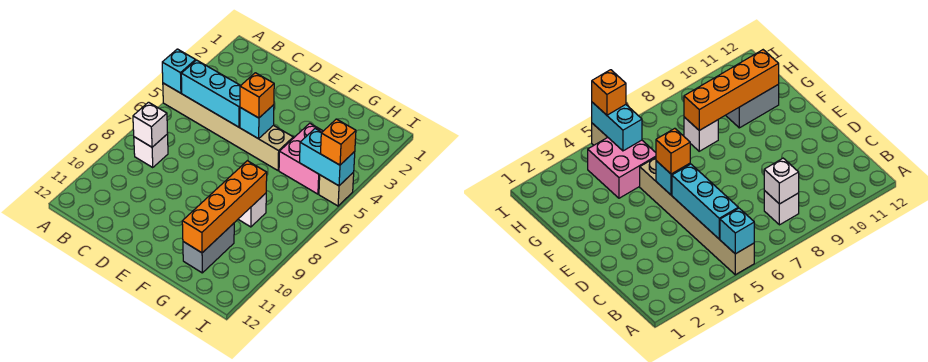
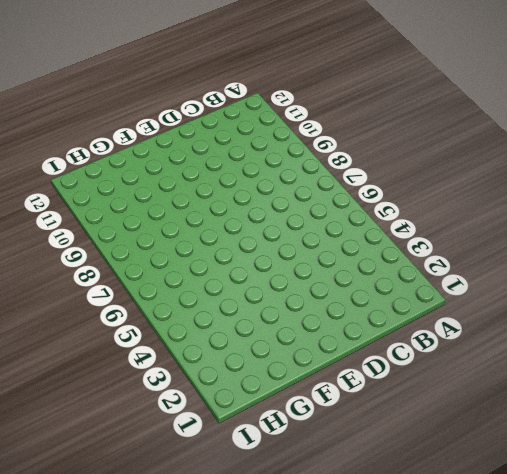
none -> tan brick A5:F5 level 1
none -> white brick B8 level 1
none -> pink brick G4:H5 level 1

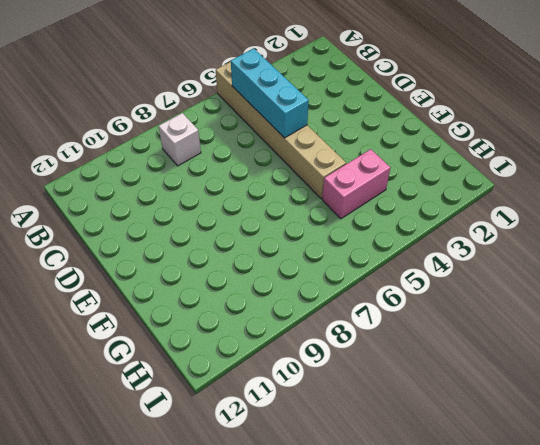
pink brick G4:G5 level 1 -> pink brick G4:H5 level 1
none -> white brick G8 level 1
none -> grey brick G10:G11 level 1
none -> tan brick I5 level 1

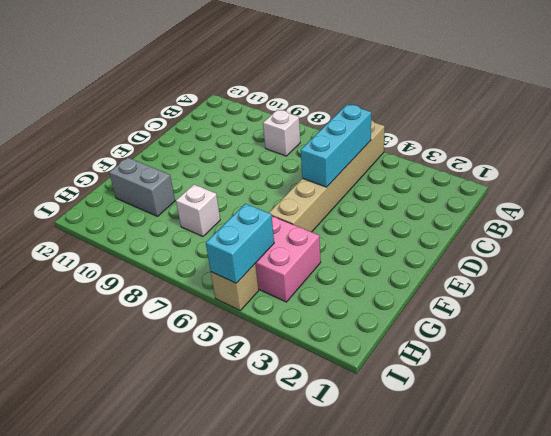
none -> cyan brick A5 level 2
none -> white brick B8 level 2
none -> cyan brick E5 level 2

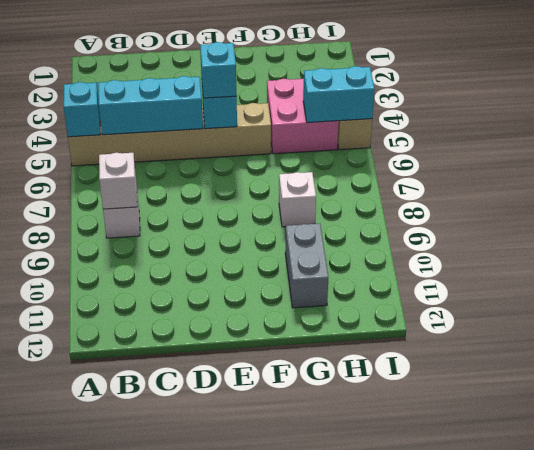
cyan brick E5 level 3 -> orange brick E5 level 3
none -> orange brick G8:G11 level 2
none -> orange brick I5 level 3

